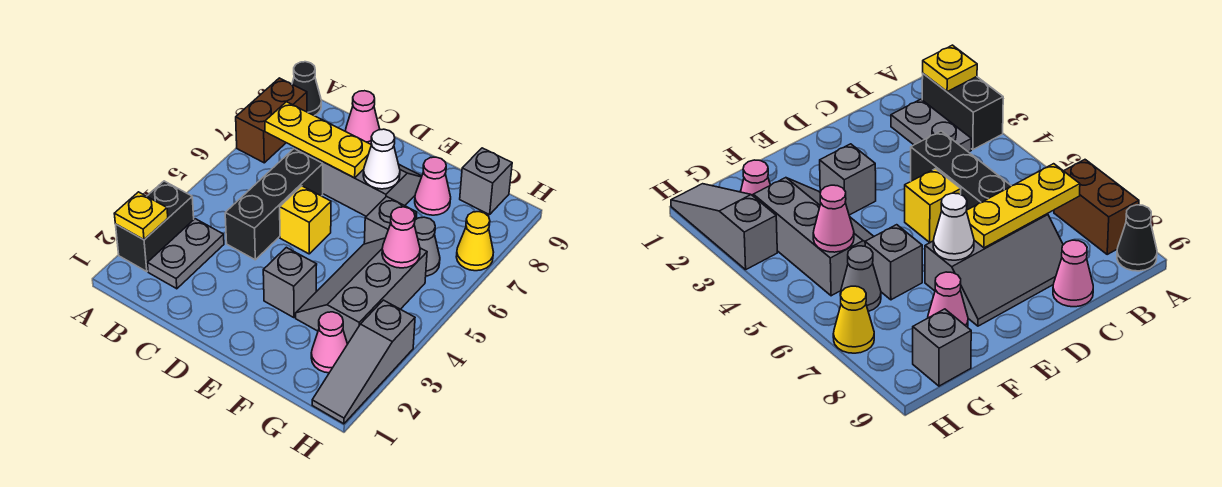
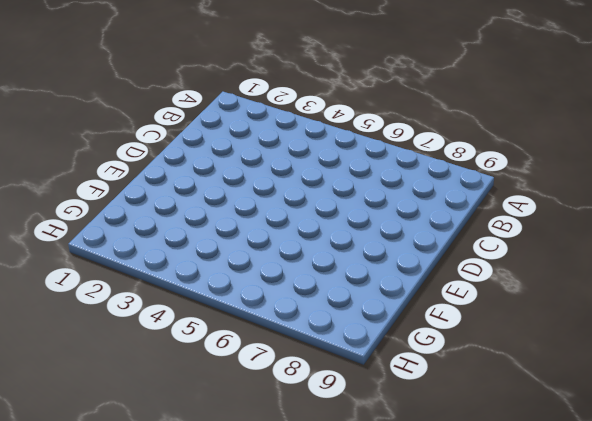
none -> black brick A2:A3 level 1
none -> brown brick A7:A8 level 1
none -> black cone A9 level 1

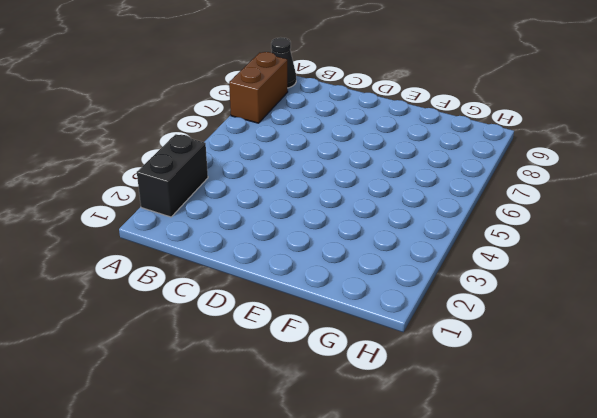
none -> grey plate B2:B3 level 1
none -> black brick C4:C6 level 1
none -> grey slope C7:E8 level 1 top 7

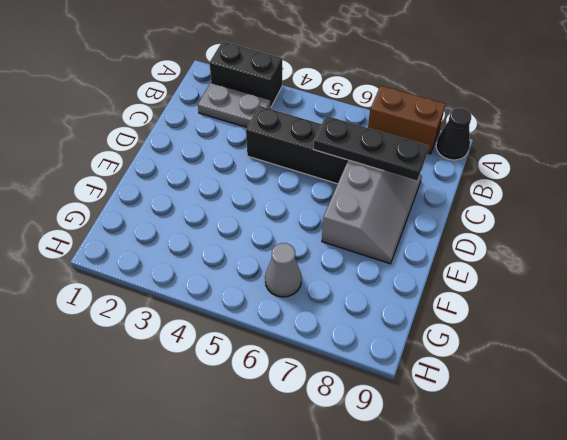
black plate C6:C8 level 2 -> yellow plate B7:D7 level 2
none -> pink cone C9 level 1
none -> yellow brick D5 level 1
none -> grey brick E3 level 1

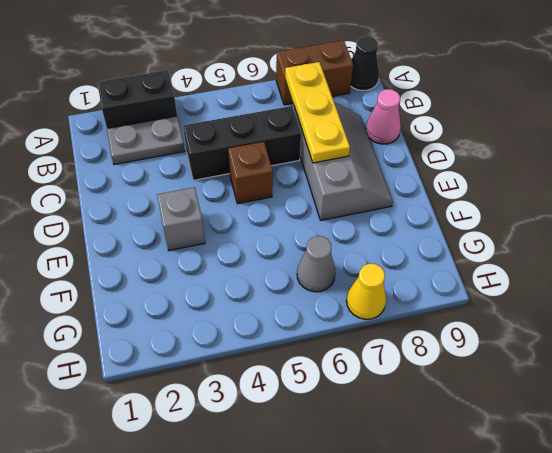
brown brick D5 level 1 -> yellow brick D5 level 1
none -> grey slope F3:G5 level 1 top G
none -> grey brick F6 level 1
none -> pink cone F8 level 1

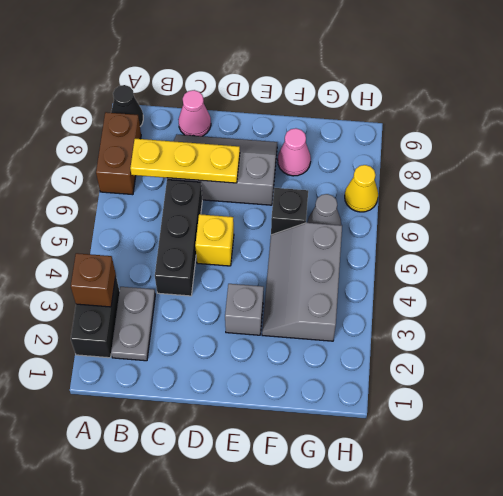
brown brick A3 level 2 -> none
black brick F6 level 1 -> grey brick F6 level 1
none -> pink cone G2 level 1
none -> grey brick G9 level 1
none -> grey slope H1:H3 level 1 top 3

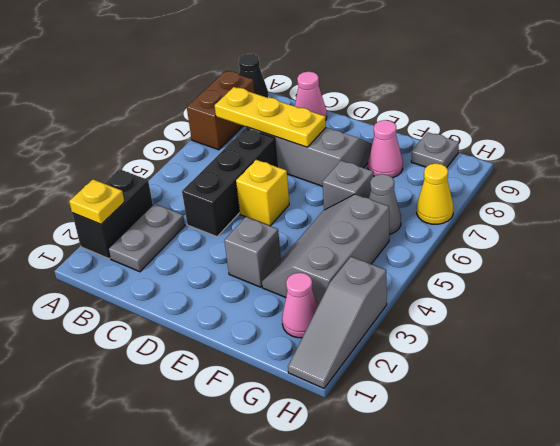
grey plate G9 level 1 -> grey brick G9 level 1
none -> white cone E7 level 2
none -> pink cone G5 level 2

